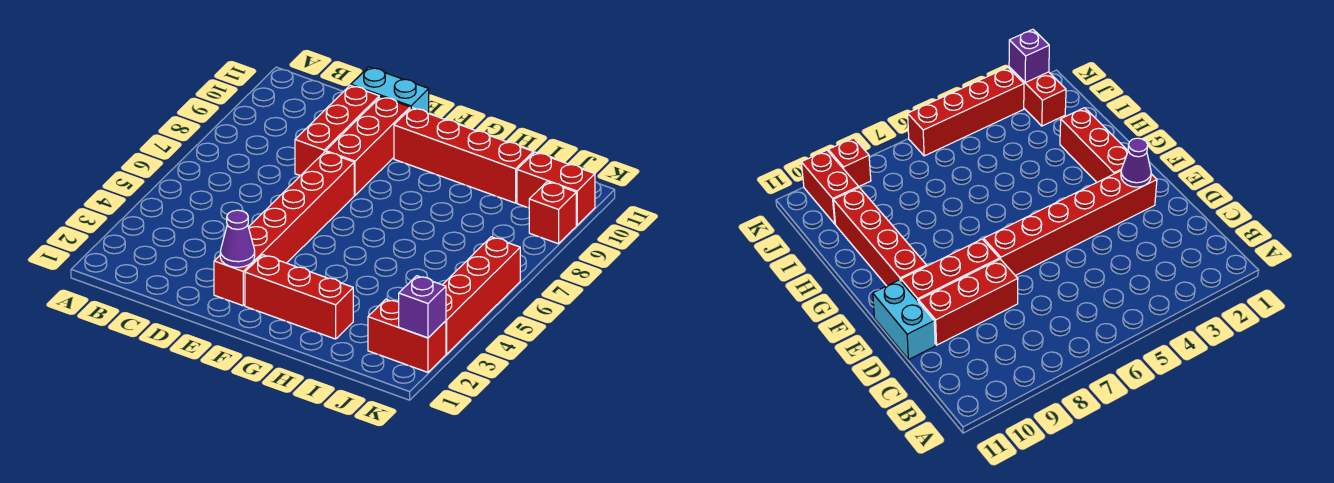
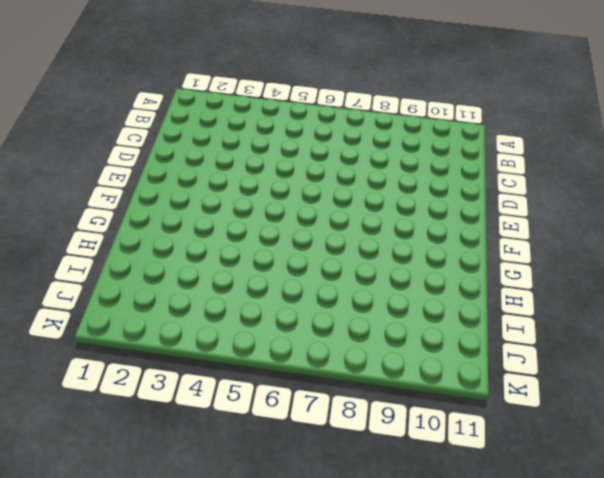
none -> red brick D8:D10 level 1
none -> cyan brick D11:E11 level 1
none -> red brick E2:E7 level 1

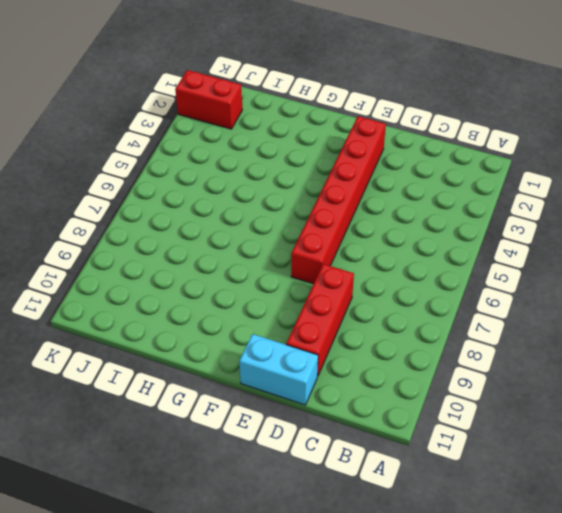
none -> red brick E8:E10 level 1
none -> red brick F2:H2 level 1
none -> red brick F10:I10 level 1

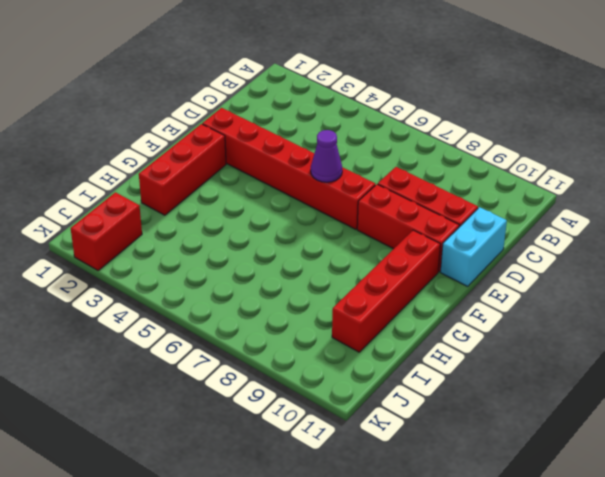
purple cone E6 level 2 -> purple cone E2 level 2
none -> red brick J10:K10 level 1
none -> red brick K3:K6 level 1
none -> red brick K9 level 1

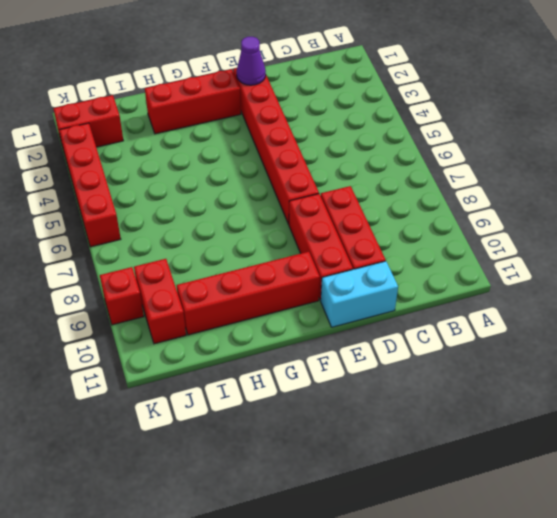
red brick J9:J10 level 1 -> red brick J10:K10 level 1
none -> purple brick K2 level 2

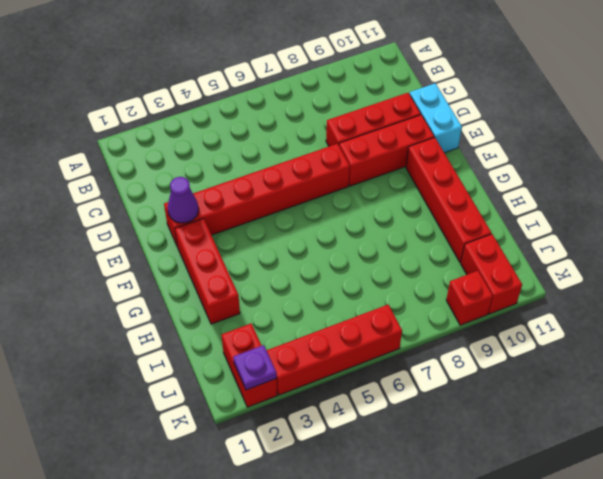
purple plate K2 level 2 -> purple brick K2 level 2

